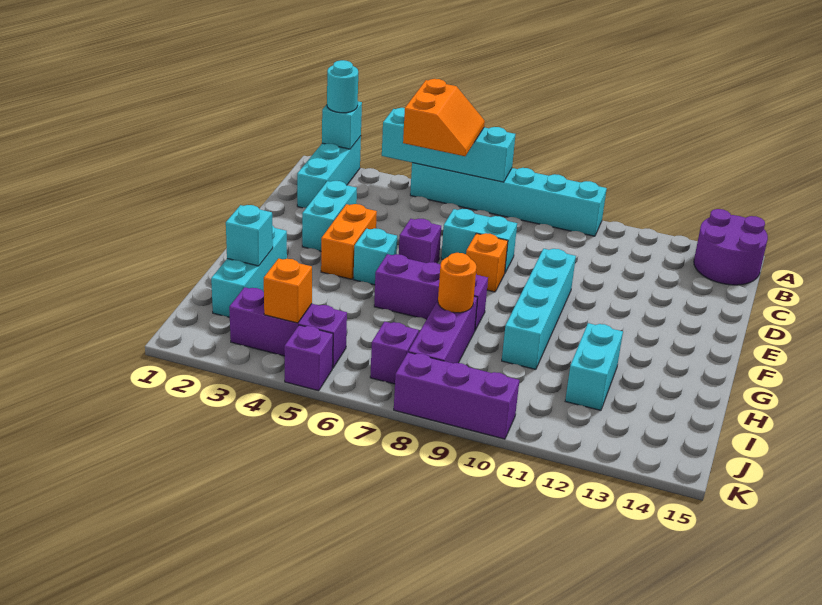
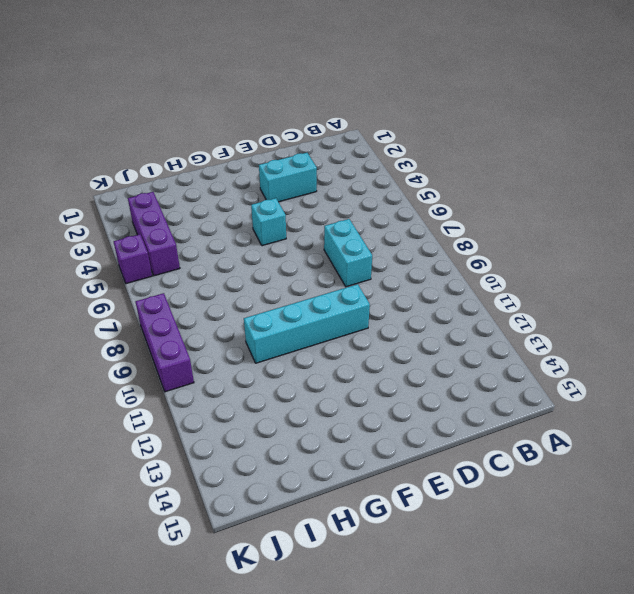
none -> cyan brick A2:C2 level 1
none -> cyan brick A5:A10 level 1
none -> purple round brick A14:B15 level 1

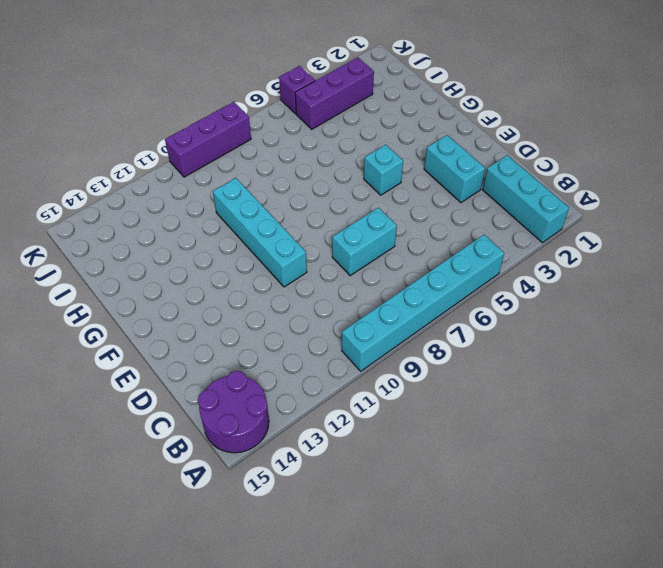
none -> orange brick E4:F4 level 1
none -> purple brick E6 level 1
none -> orange brick E8 level 1

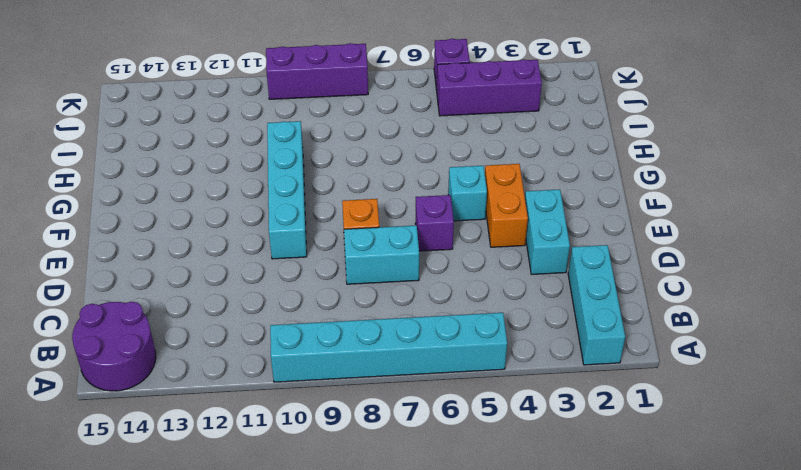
none -> cyan brick G2:I2 level 1
none -> purple brick G6:G8 level 1
none -> purple brick H8:J8 level 1

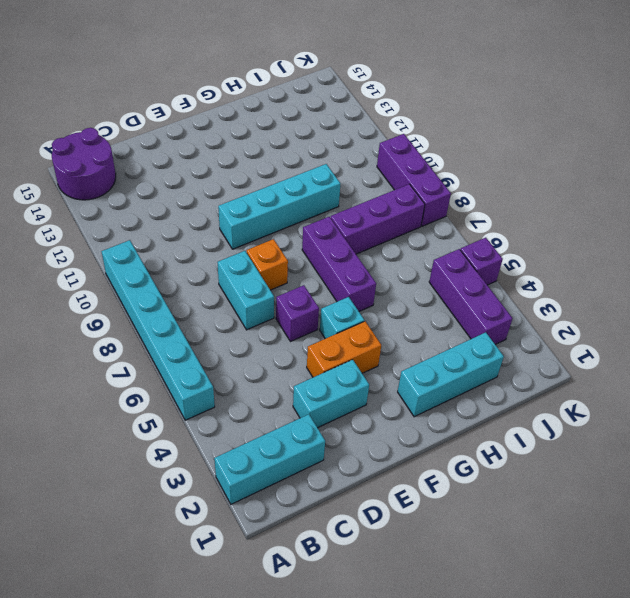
none -> cyan brick H12:I12 level 1
none -> purple brick J7 level 1
none -> cyan brick A2 level 2

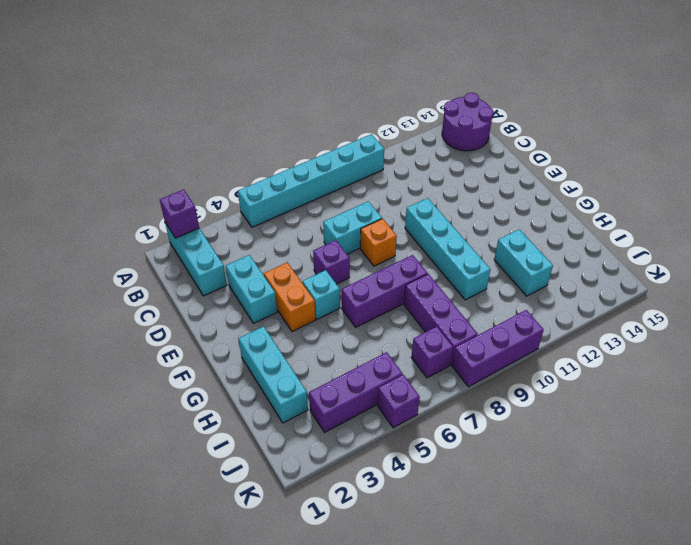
purple brick A2 level 2 -> cyan brick A2 level 2
none -> cyan brick A4:A7 level 2
none -> cyan brick H2 level 2
none -> orange round brick H8 level 2

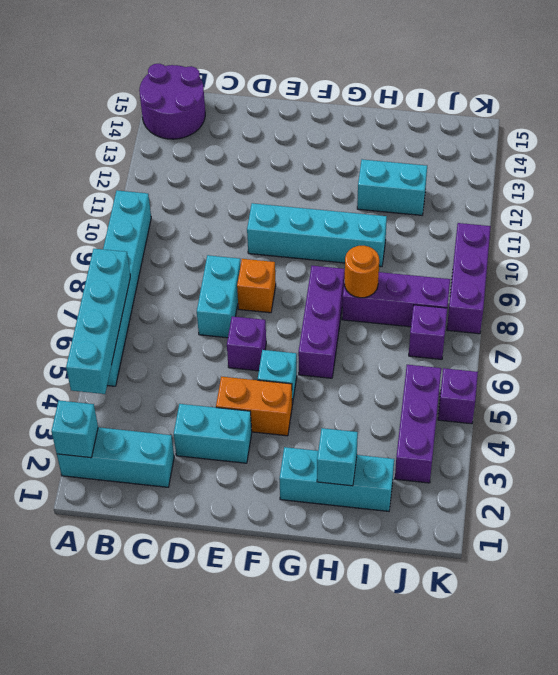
none -> orange brick J4 level 2
none -> cyan round brick A2 level 3
none -> orange slope A5:B6 level 3 top 5

